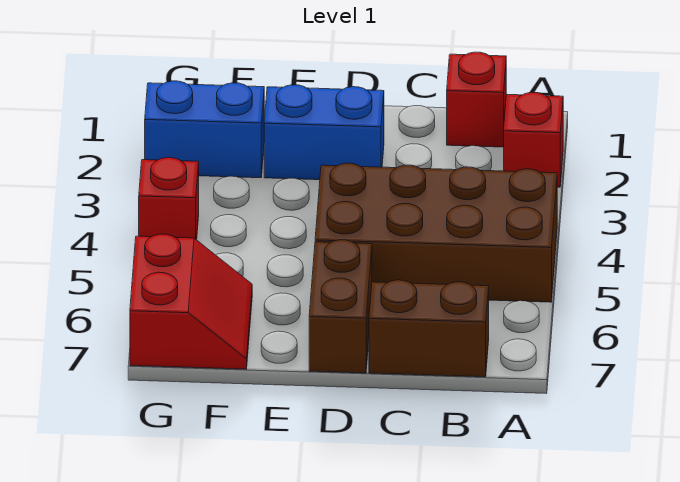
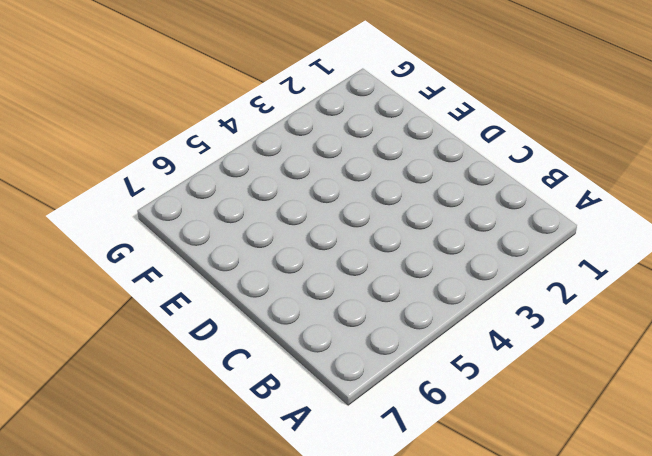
none -> red brick A2 level 1
none -> brown brick A4:D5 level 1

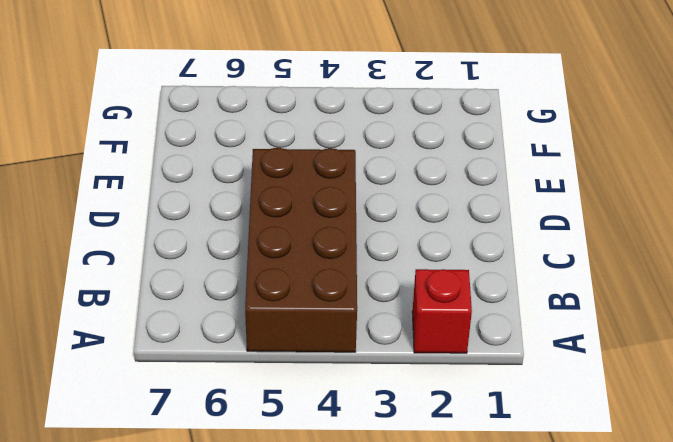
none -> red brick B1 level 1
none -> brown brick B7:C7 level 1

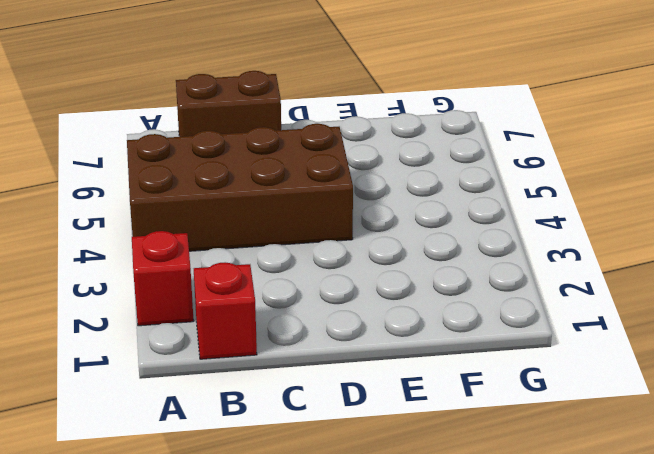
none -> blue brick D2:E2 level 1
none -> brown brick D6:D7 level 1

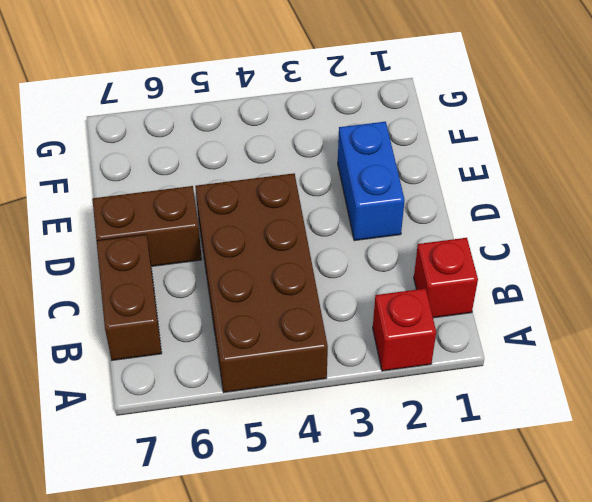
none -> blue brick F2:G2 level 1
none -> red slope F6:G7 level 1 top G

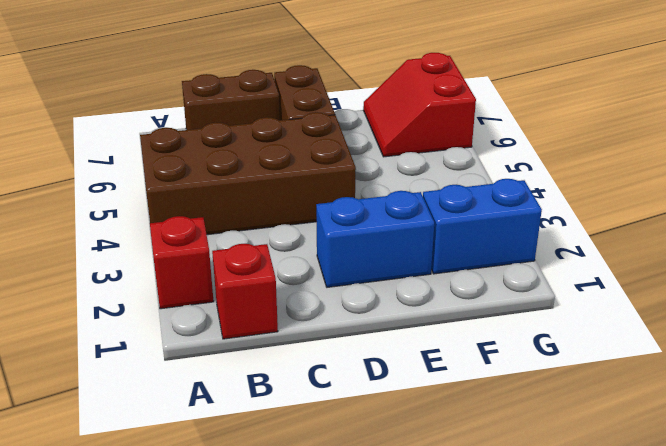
none -> red brick G4 level 1

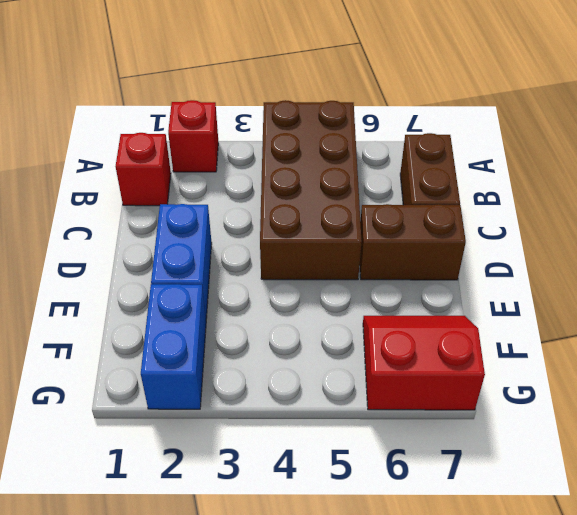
none -> red brick G4 level 1

